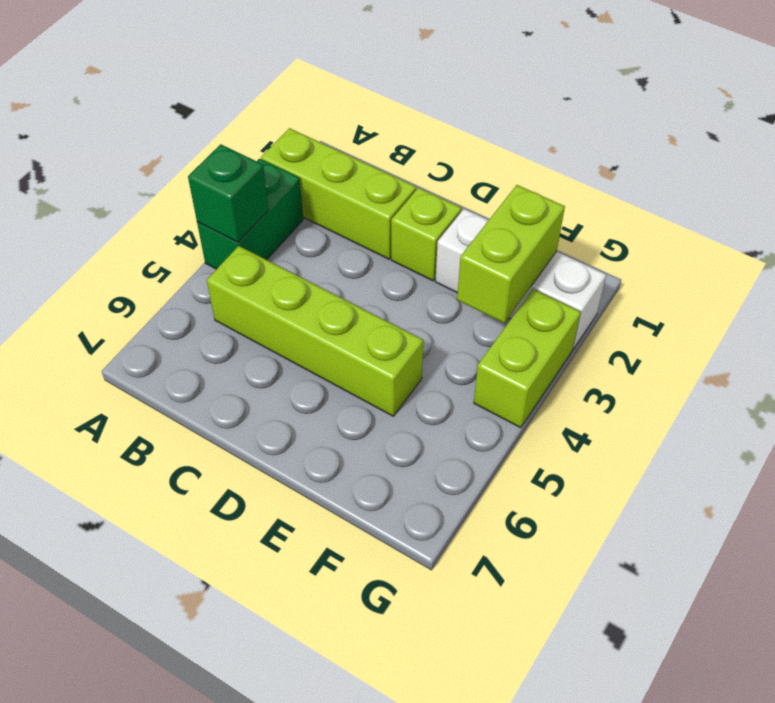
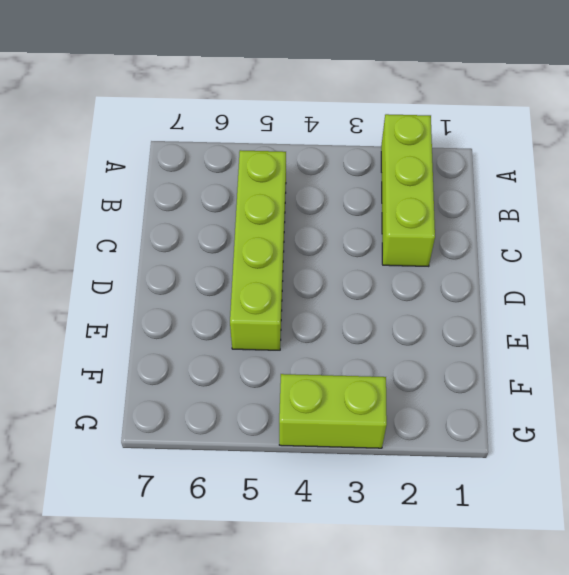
none -> green brick A3:A4 level 1
none -> lime brick D2 level 1

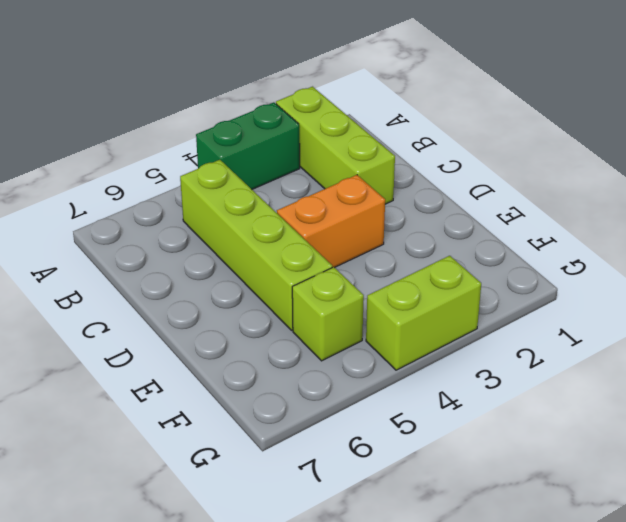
orange brick D3:D4 level 1 -> none
lime brick F5 level 1 -> lime brick D2 level 1
none -> white brick E2:G2 level 1
none -> green brick A4 level 2

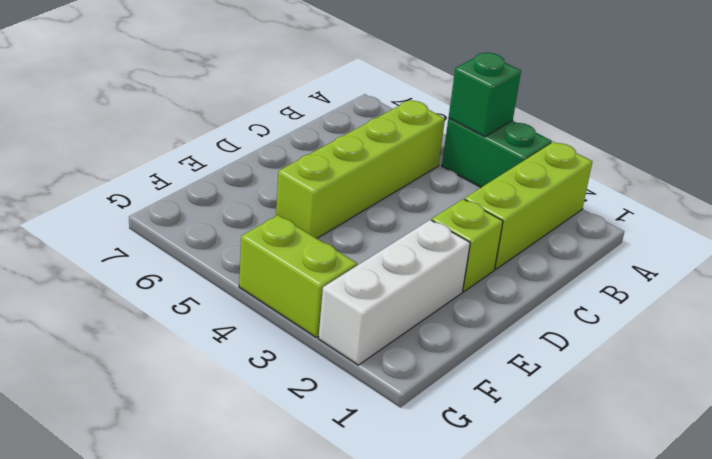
none -> lime brick F2:F3 level 2

